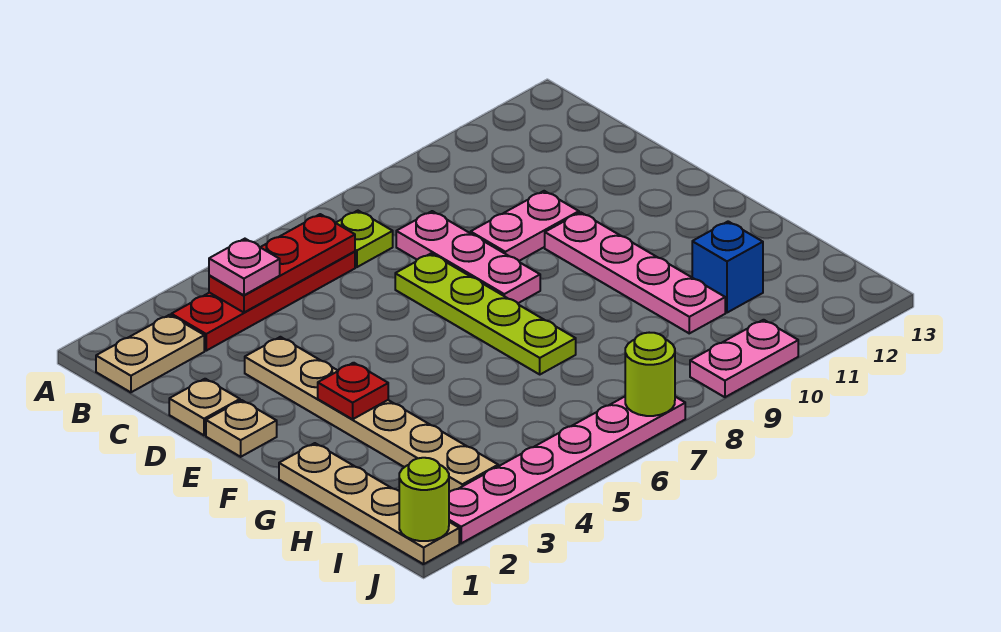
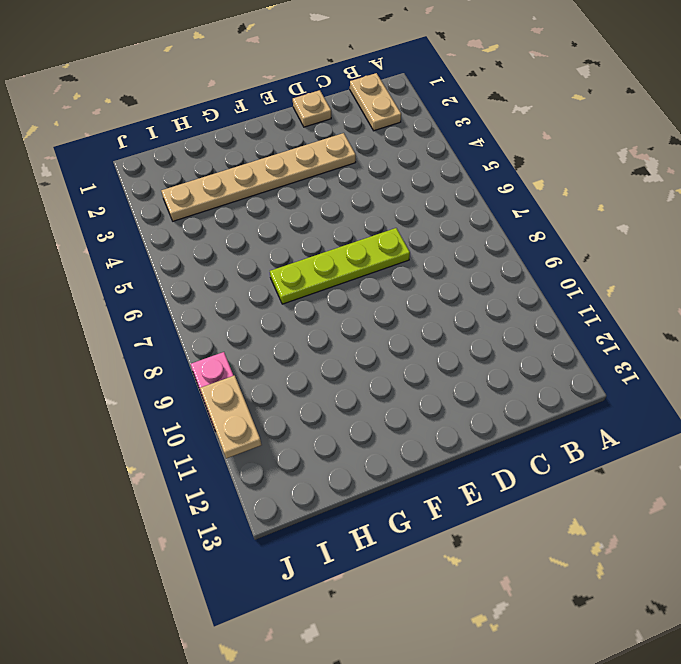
tan plate J10:J11 level 2 -> none
none -> red plate B3:B6 level 1
none -> lime plate B7 level 1
none -> pink plate C8:E8 level 1

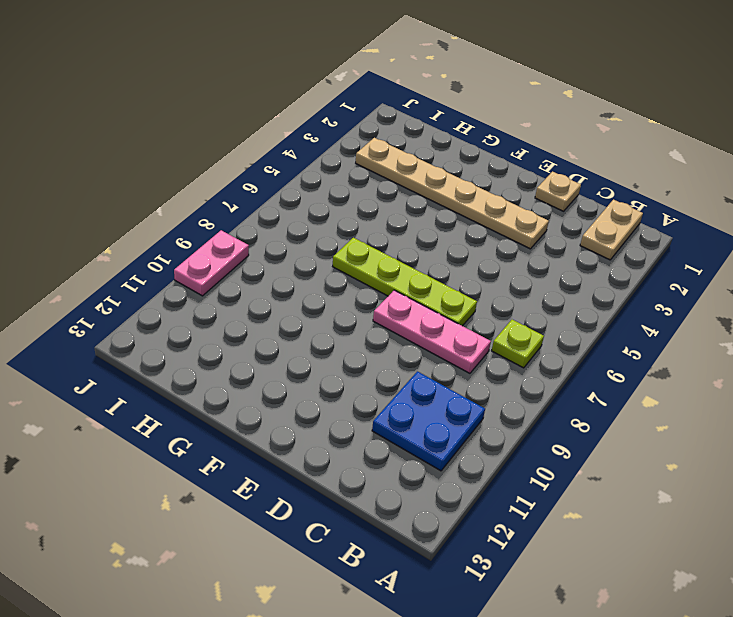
blue plate B10:C11 level 1 -> none
none -> red plate B3:B6 level 1
none -> pink plate D9:D10 level 1
none -> tan plate E1 level 1

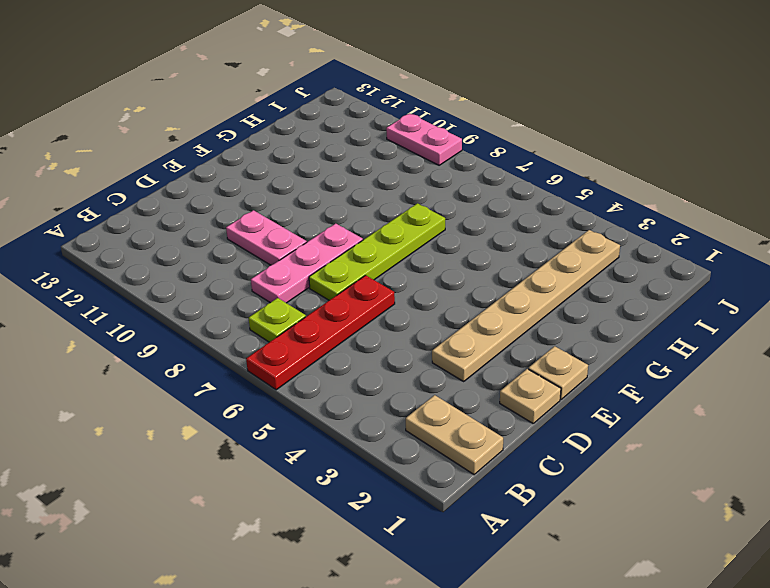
red plate A6:D6 level 1 -> red plate B3:B6 level 1
none -> pink plate E10:H10 level 1
none -> tan plate G1:J1 level 1
none -> blue brick H11 level 1

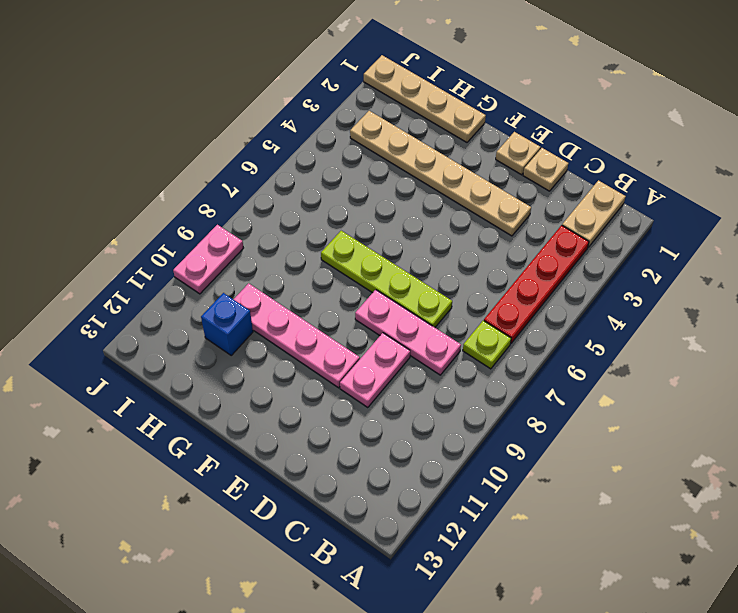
none -> pink plate J2:J7 level 1
none -> red plate B4:B6 level 2
none -> red plate F3 level 2

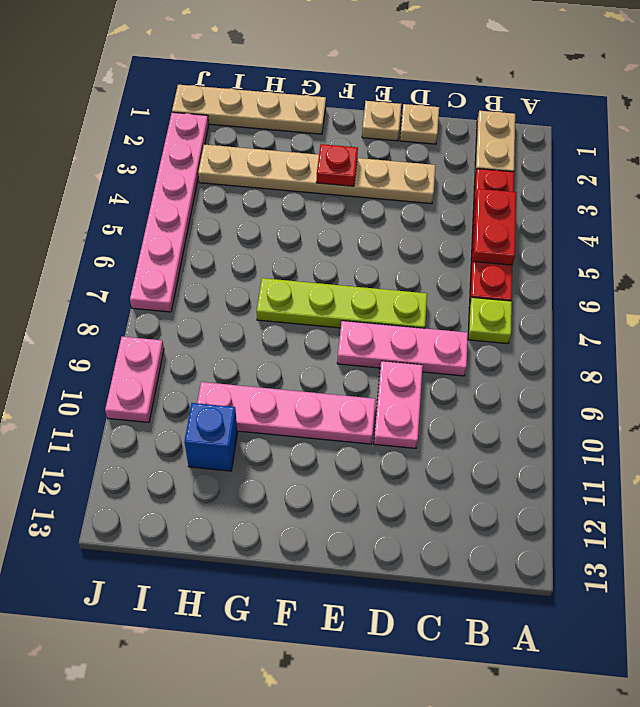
red plate B4:B5 level 2 -> red plate B4:B6 level 2
none -> lime round brick J1 level 2
none -> lime round brick J7 level 2
none -> pink plate B4 level 3

